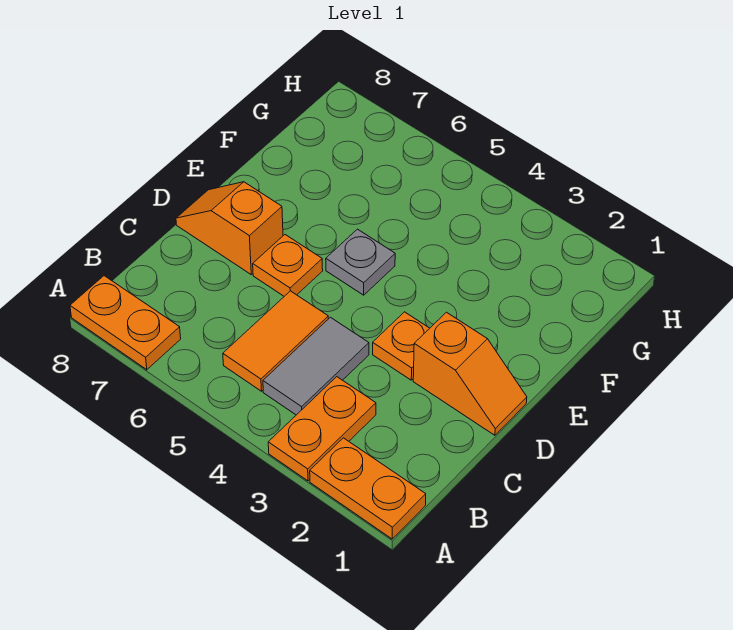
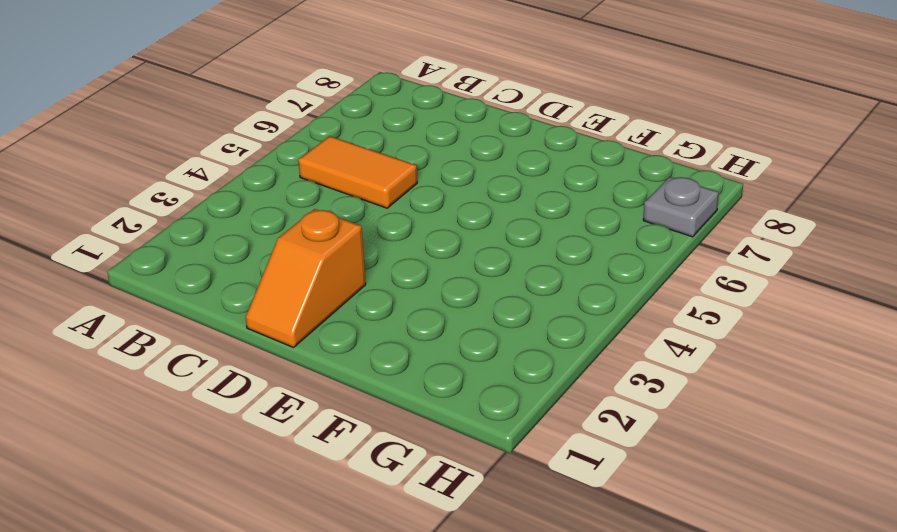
grey plate H7 level 1 -> grey plate E5 level 1
none -> orange plate A1:A2 level 1
none -> orange plate A3:B3 level 1

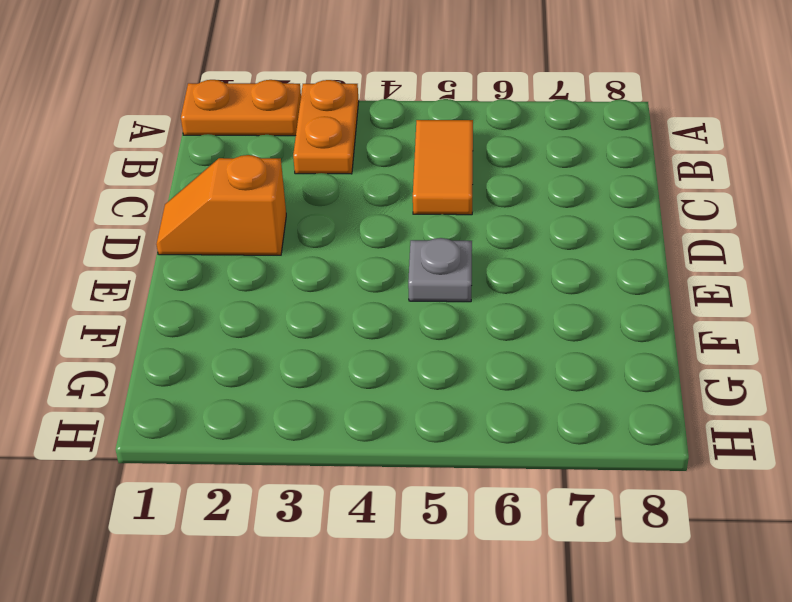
none -> orange plate A7:A8 level 1
none -> grey tile B4:C4 level 1

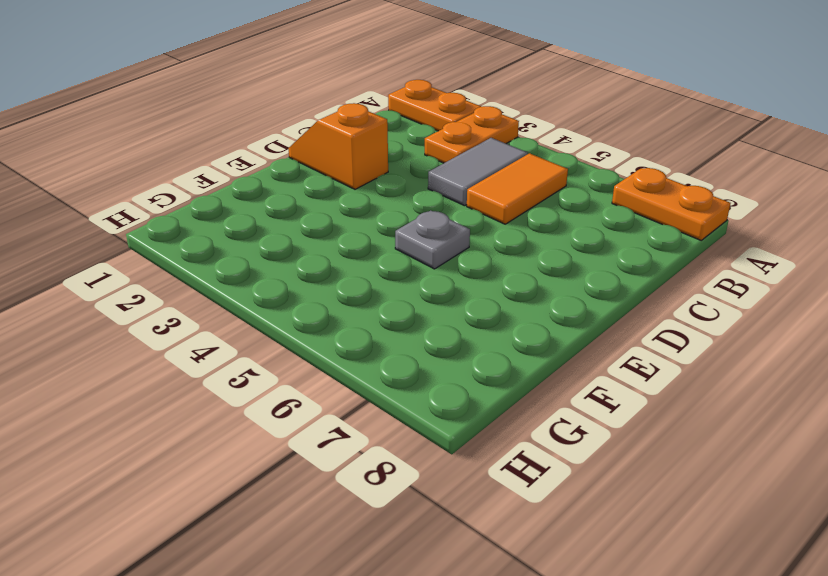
none -> orange plate D3 level 1
none -> orange plate D6 level 1

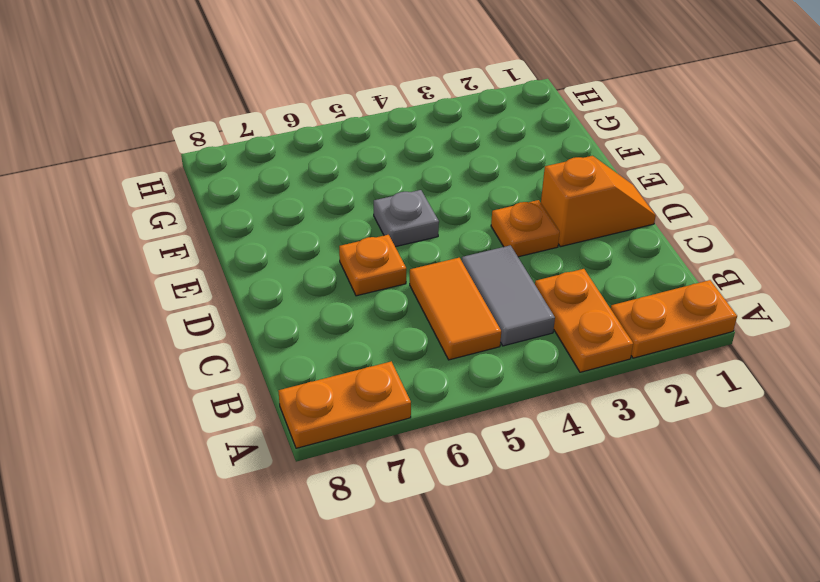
none -> orange slope D7:D8 level 1 top 7

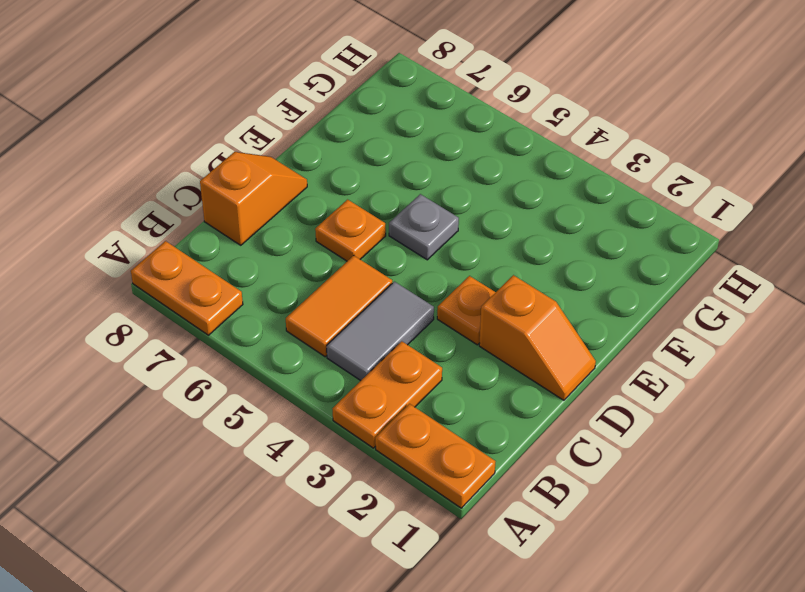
orange slope C8:D8 level 1 top C -> orange slope D7:D8 level 1 top 7

